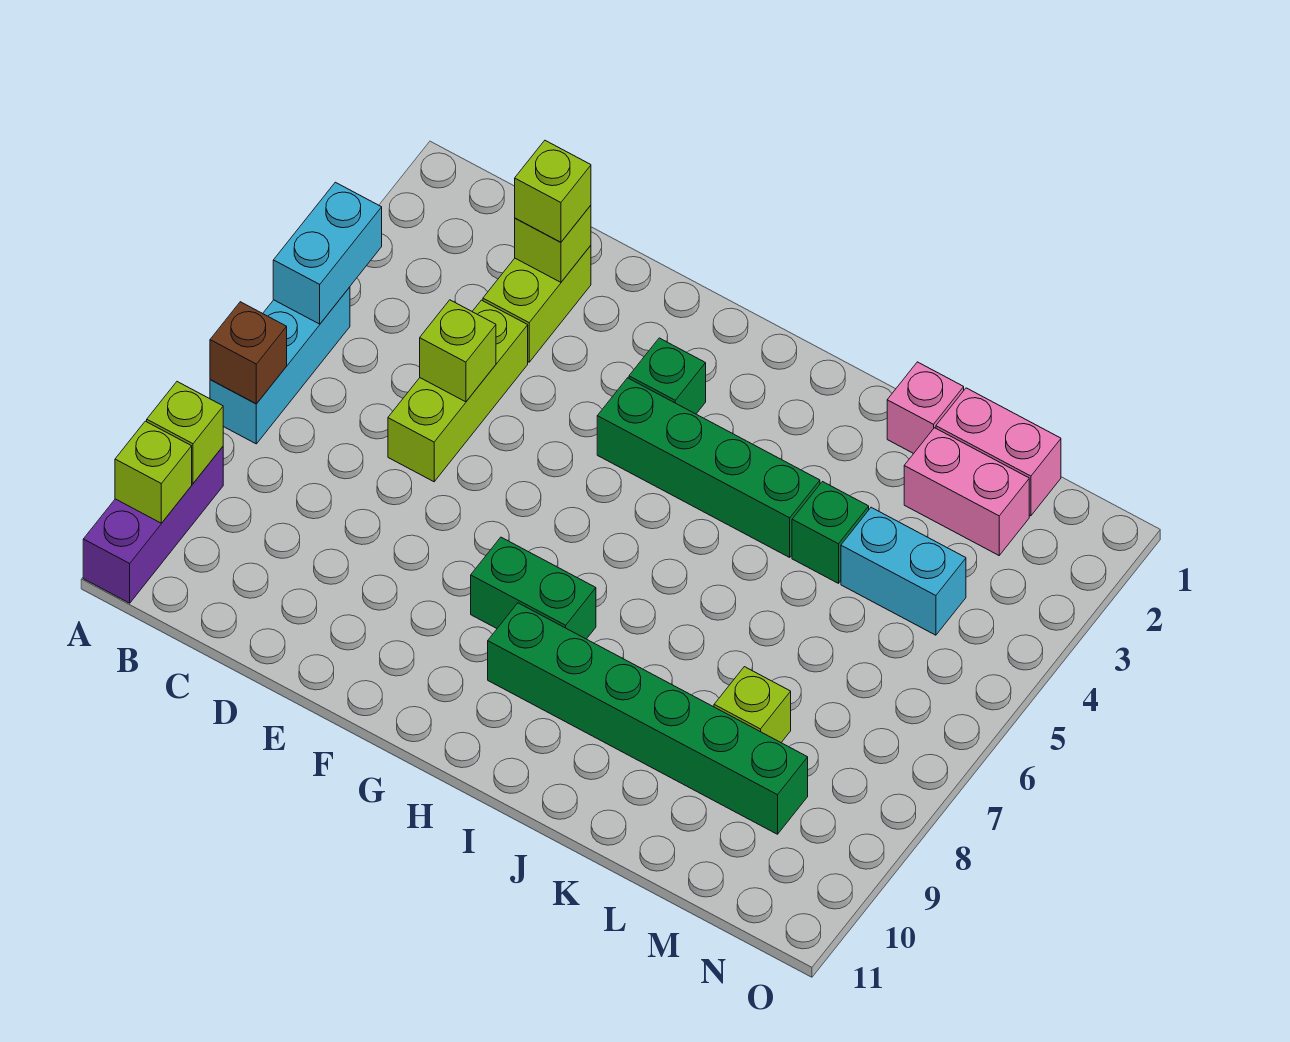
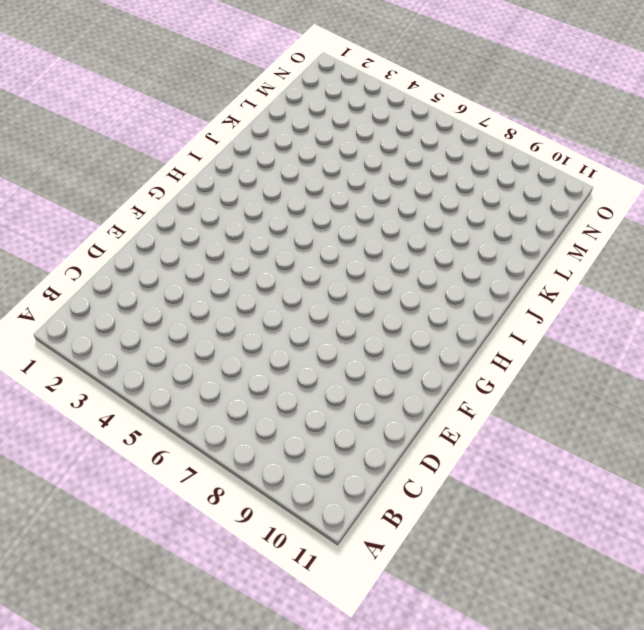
none -> cyan brick A5:A7 level 1
none -> purple brick A9:A11 level 1
none -> lime brick D2:D3 level 1

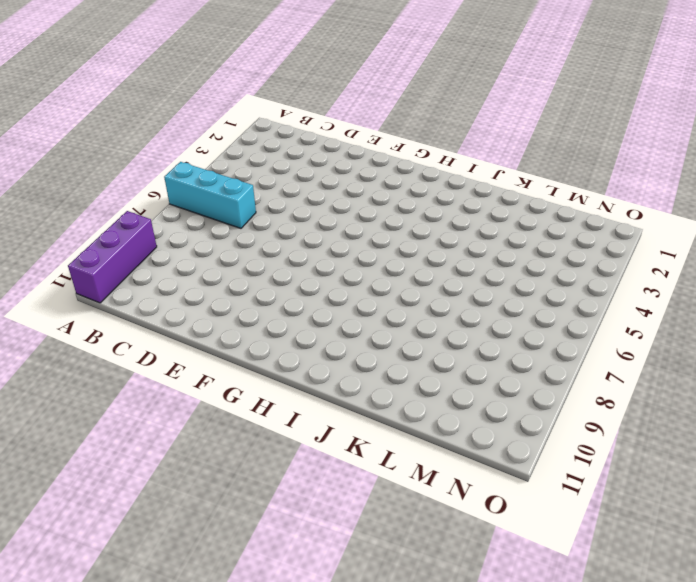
cyan brick A6:C6 level 1 -> cyan brick A5:A7 level 1
none -> lime brick D2:D3 level 1
none -> lime brick D4:D6 level 1
none -> green brick G3 level 1

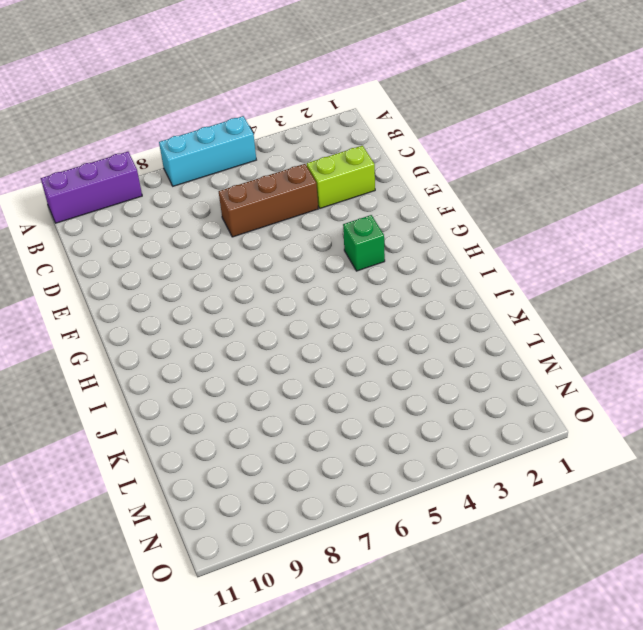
brown brick D4:D6 level 1 -> lime brick D4:D6 level 1
none -> green brick G4:J4 level 1
none -> green brick G8:H8 level 1
none -> green brick H9:M9 level 1

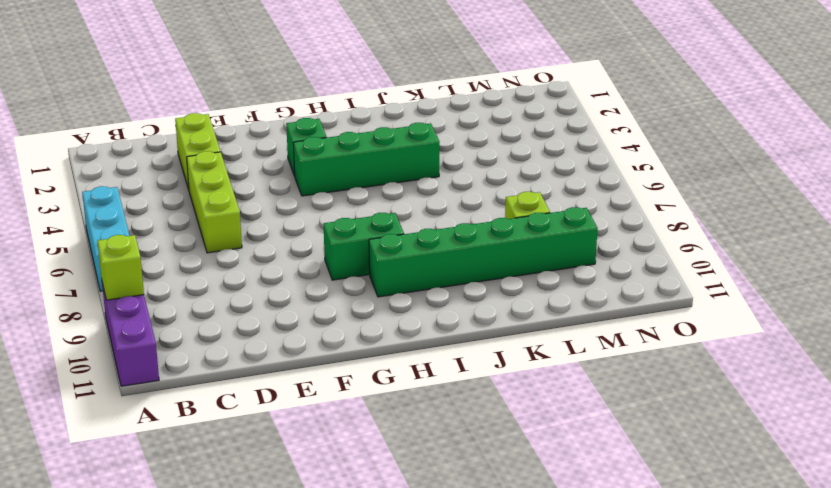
none -> pink brick K1 level 1
none -> green brick K4 level 1
none -> pink brick L1:M1 level 1

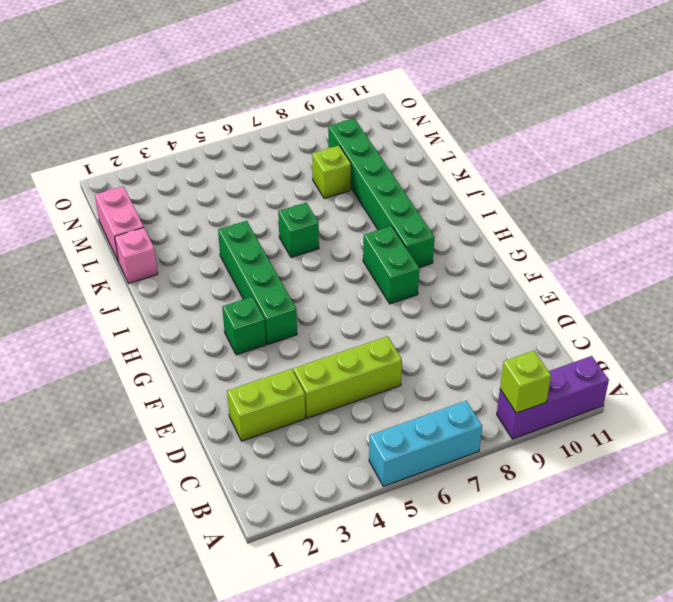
green brick J6 level 1 -> green brick K4 level 1
none -> pink brick L2:M2 level 1
none -> cyan brick L4:M4 level 1
none -> cyan brick A4:A5 level 2

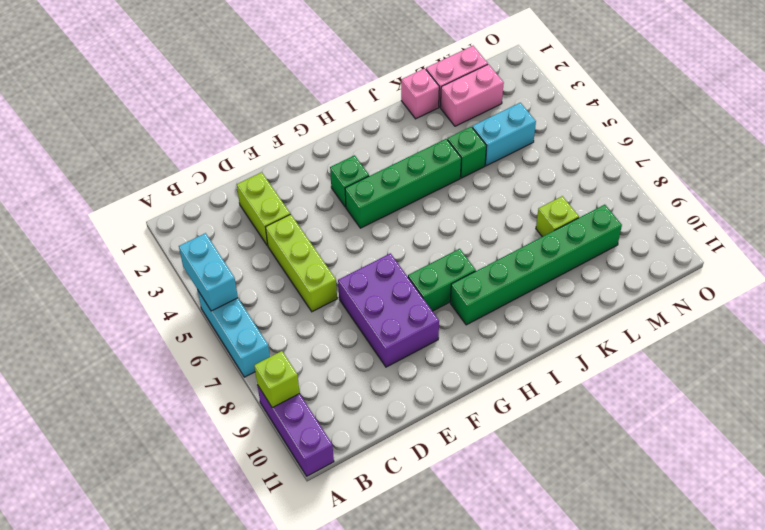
purple brick E7:F9 level 1 -> none
none -> brown brick A7 level 2
none -> lime brick A10 level 2
none -> lime brick D2 level 2

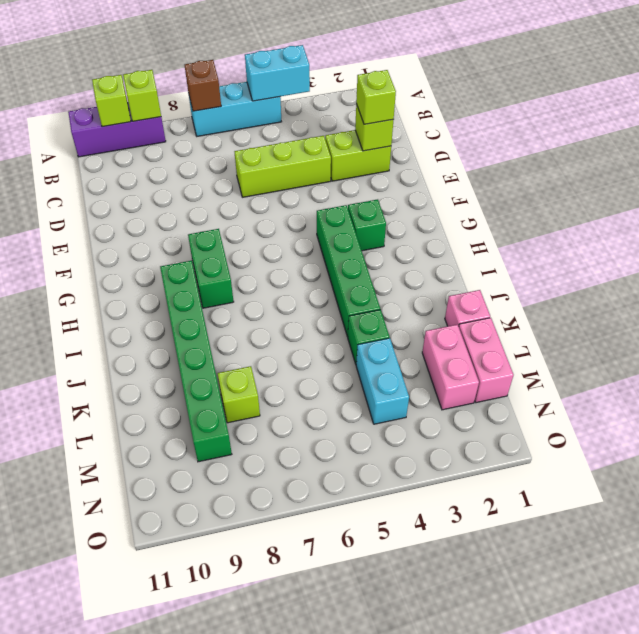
none -> lime brick D5 level 2

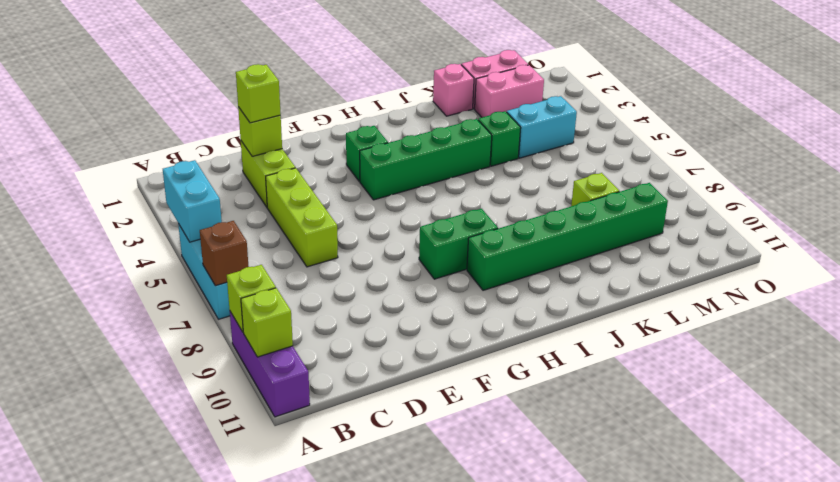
none -> lime brick D5 level 2

